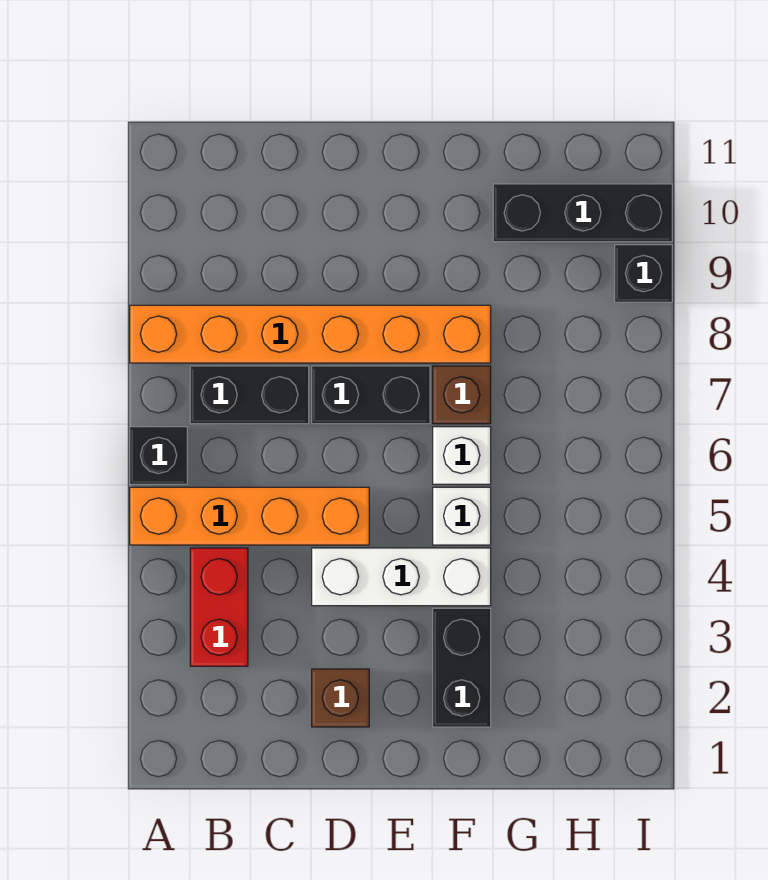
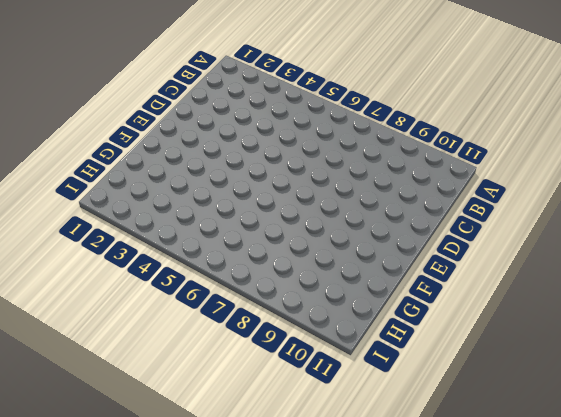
none -> orange brick A5:D5 level 1
none -> black brick A6 level 1
none -> orange brick A8:F8 level 1

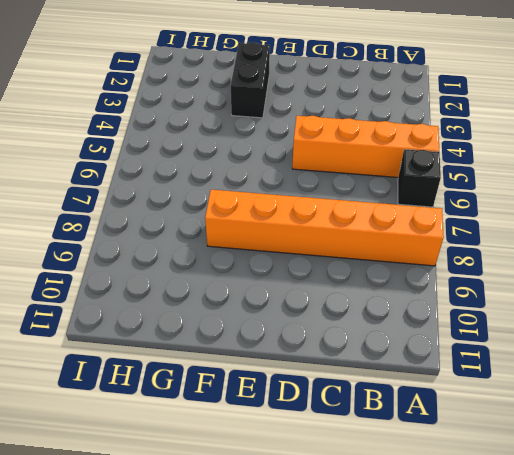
none -> red brick B3:B4 level 1
none -> black brick B7:C7 level 1
none -> brown brick D2 level 1

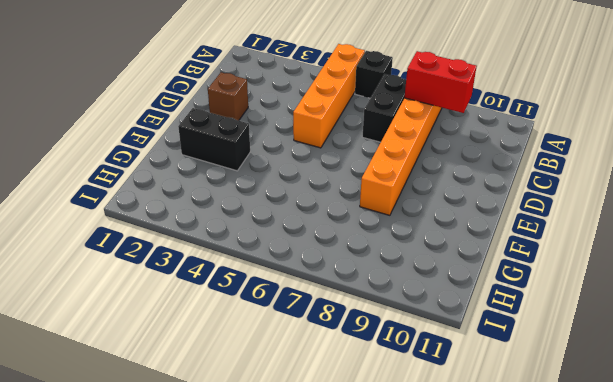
red brick B8:B9 level 2 -> red brick B3:B4 level 1
none -> white brick D4:F4 level 1
none -> black brick D7:E7 level 1
none -> white brick F5 level 1

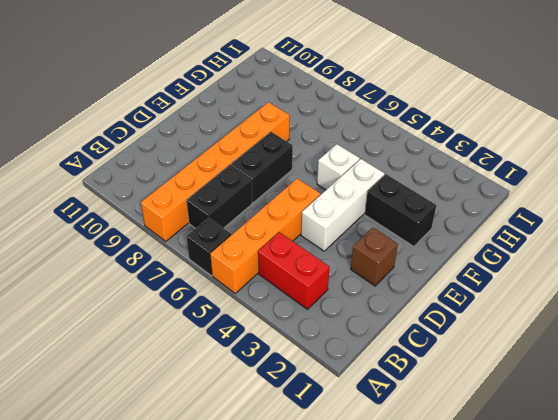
none -> white brick F6 level 1
none -> brown brick F7 level 1
none -> black brick G10:I10 level 1

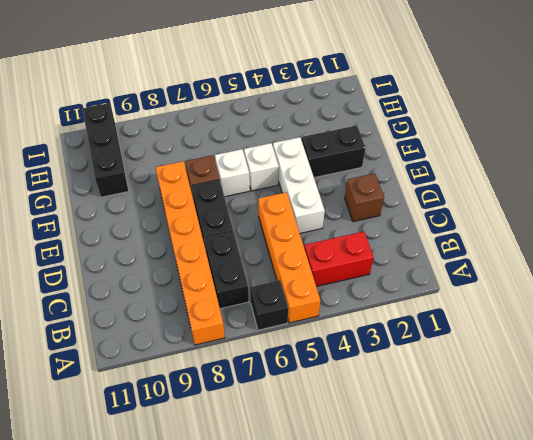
none -> black brick I9 level 1

